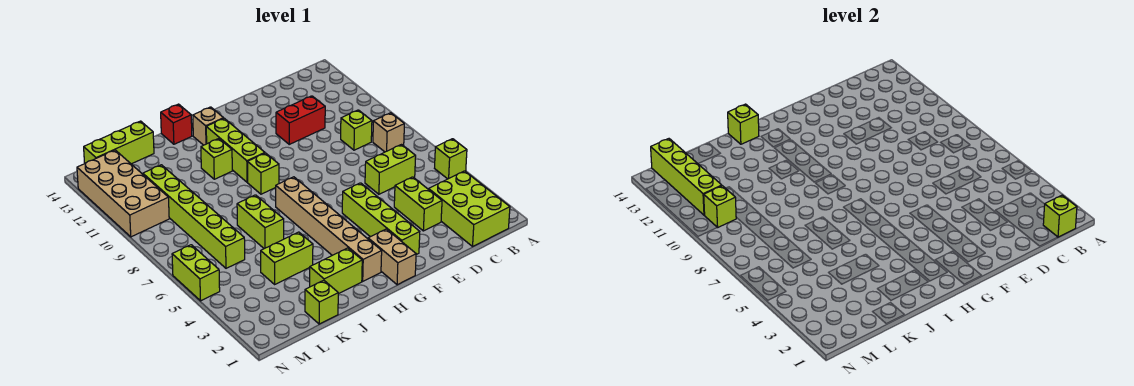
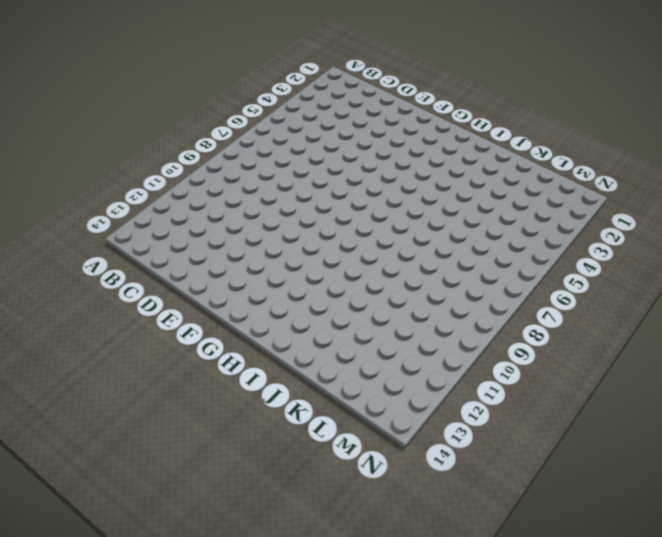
none -> lime brick A5 level 1
none -> lime brick B1:C3 level 1
none -> tan brick B8 level 1

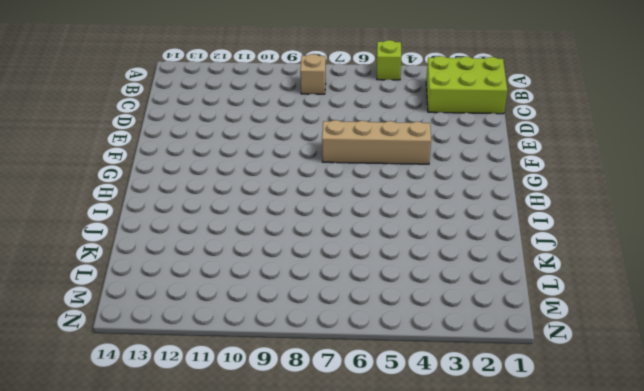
tan brick F4:F7 level 1 -> lime brick F2:F5 level 1
none -> lime brick C6:D6 level 1
none -> lime brick C9 level 1
none -> lime brick D3:D4 level 1

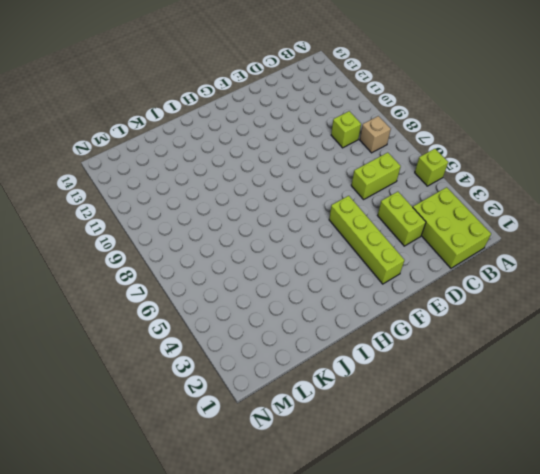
none -> red brick D11:E11 level 1
none -> tan brick G1:G2 level 1
none -> tan brick H2:H7 level 1

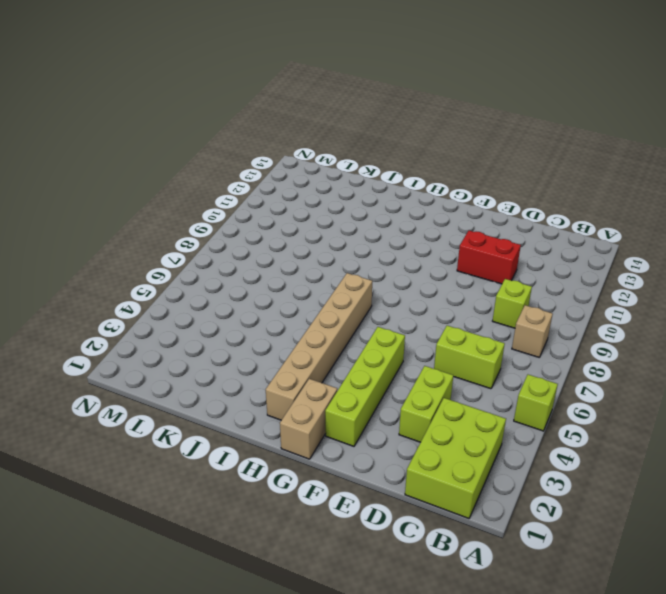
none -> lime brick H9 level 1
none -> lime brick H10:H12 level 1
none -> tan brick H13 level 1

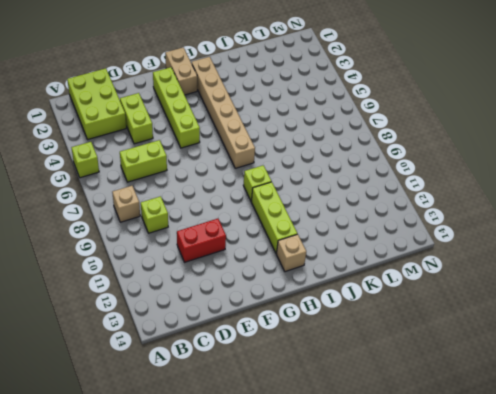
none -> lime brick I2:J2 level 1
none -> lime brick I11 level 1
none -> red brick I14 level 1

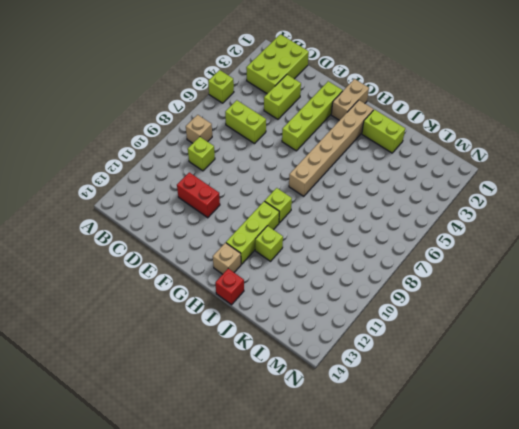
none -> lime brick J4:K4 level 1
none -> lime brick J6:J7 level 1
none -> lime brick K1 level 1

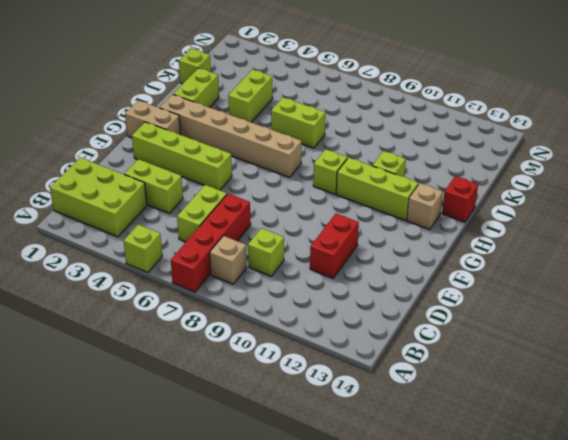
red brick A7:D7 level 1 -> none
none -> lime brick K14:M14 level 1
none -> lime brick L6:L11 level 1
none -> tan brick M10:N13 level 1

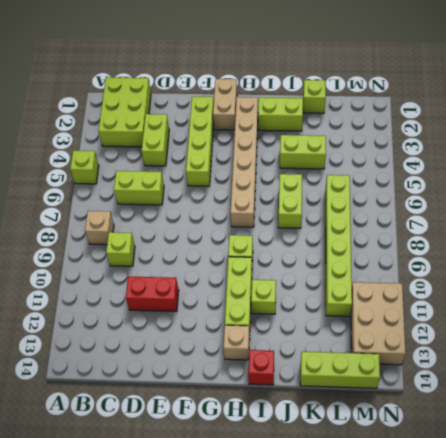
tan brick M11:N13 level 1 -> tan brick M10:N13 level 1
none -> lime brick N5:N6 level 1
none -> lime brick B1 level 2
none -> lime brick I14 level 2

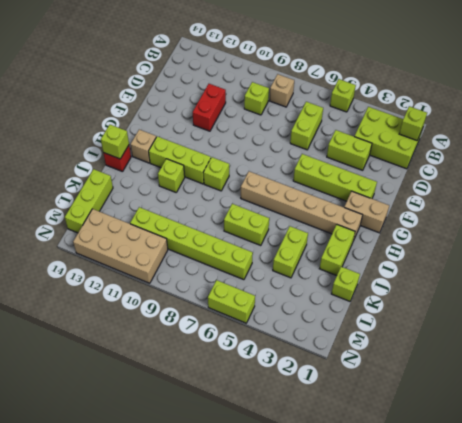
none -> lime brick M10 level 2
none -> lime brick M11:M14 level 2

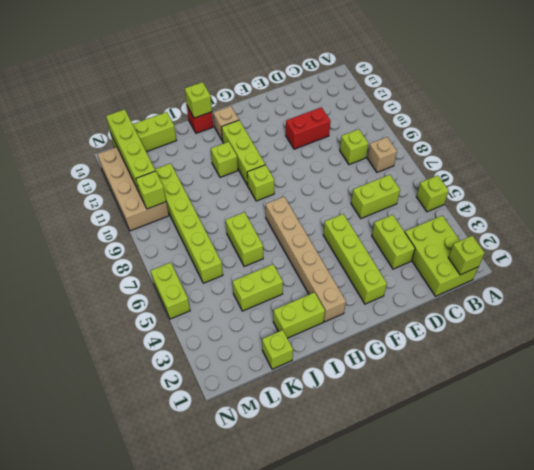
none -> tan brick G1:G2 level 1

